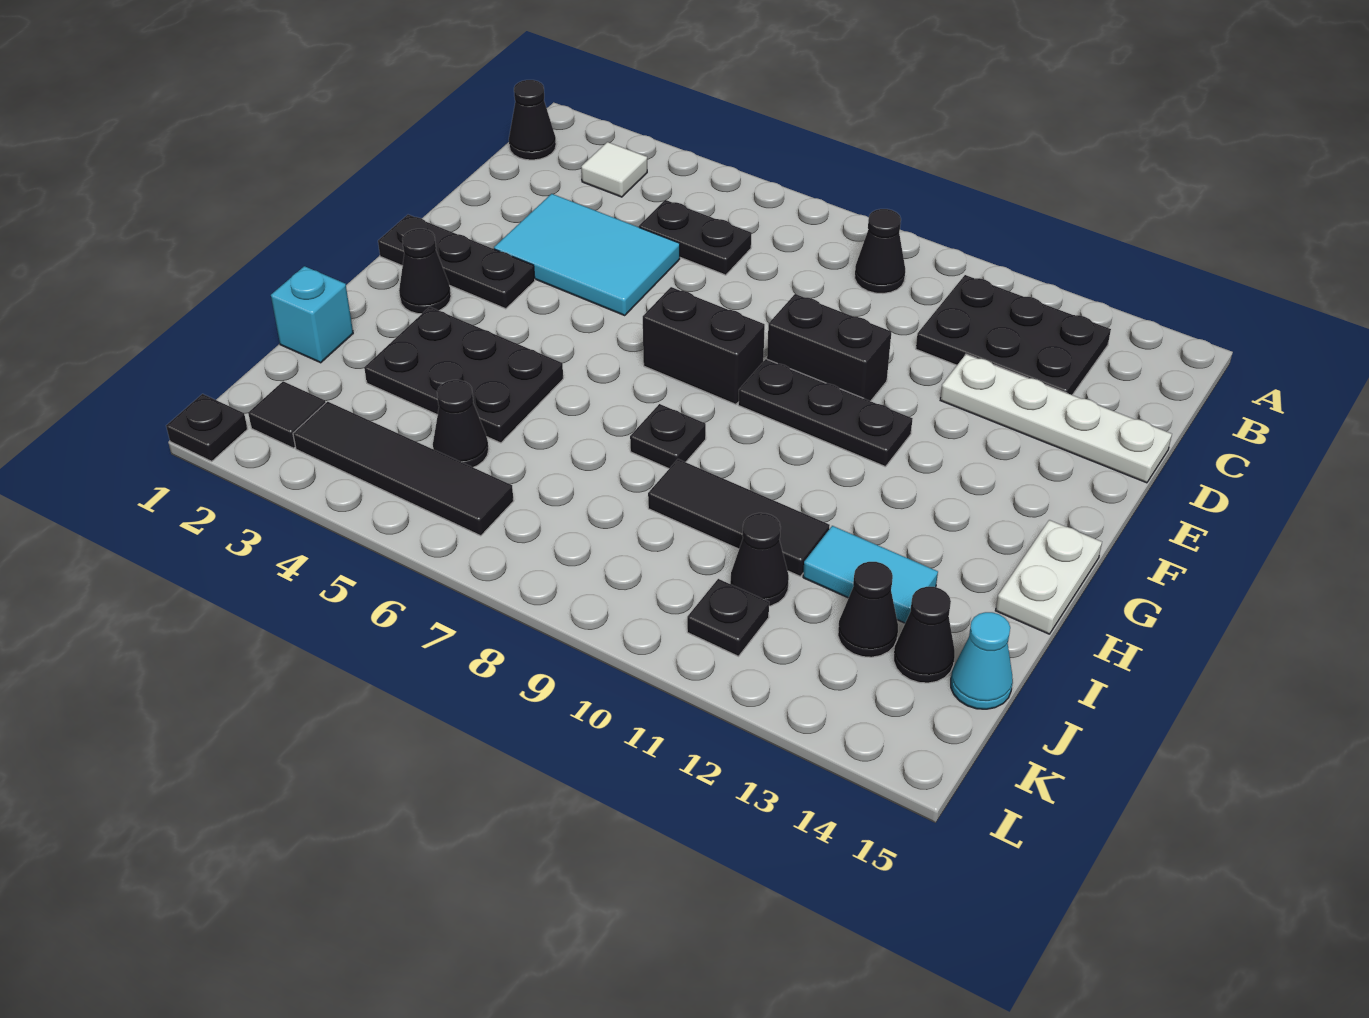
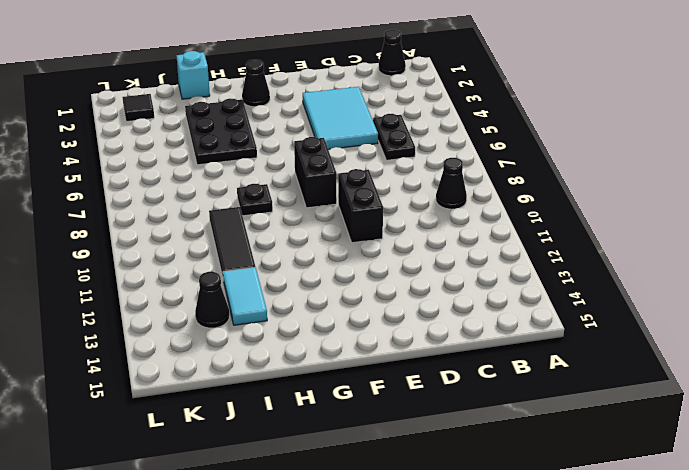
none -> white tile B3 level 1
none -> black plate B11:C13 level 1
none -> white plate D12:D15 level 1

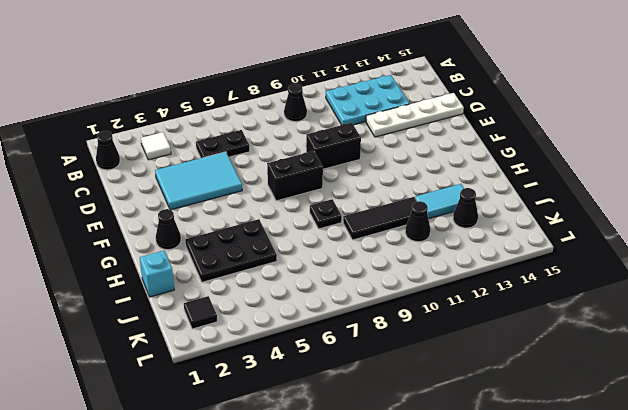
cyan plate B11:C13 level 1 -> black plate B11:C13 level 1
none -> black plate F1:F3 level 1
none -> black plate F9:F11 level 1
none -> white plate G15:H15 level 1

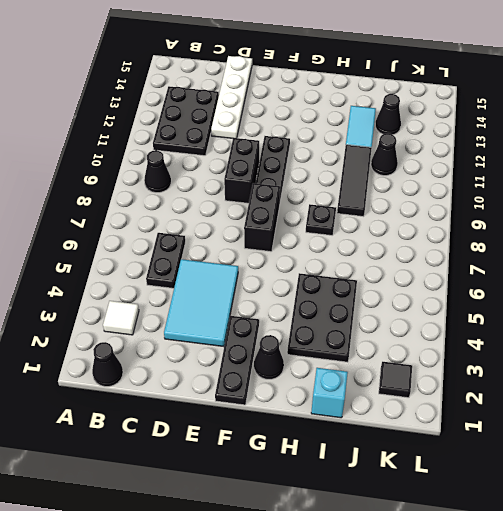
none -> white plate G15:H15 level 1
none -> black cone J5 level 1
none -> black cone J14 level 1

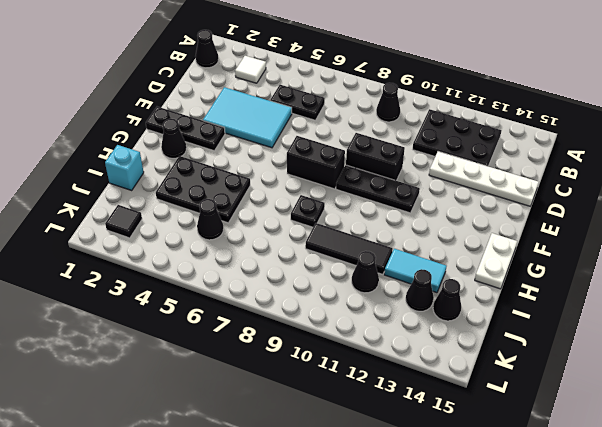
none -> cyan cone J15 level 1
none -> black tile K3:K6 level 1
none -> black plate K11 level 1

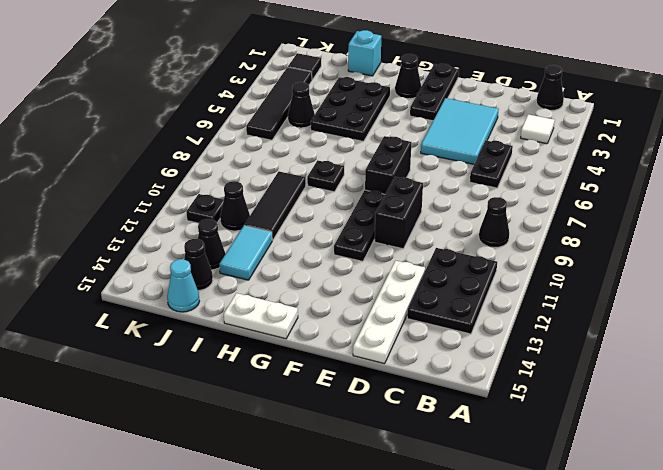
none -> black plate L1 level 1

